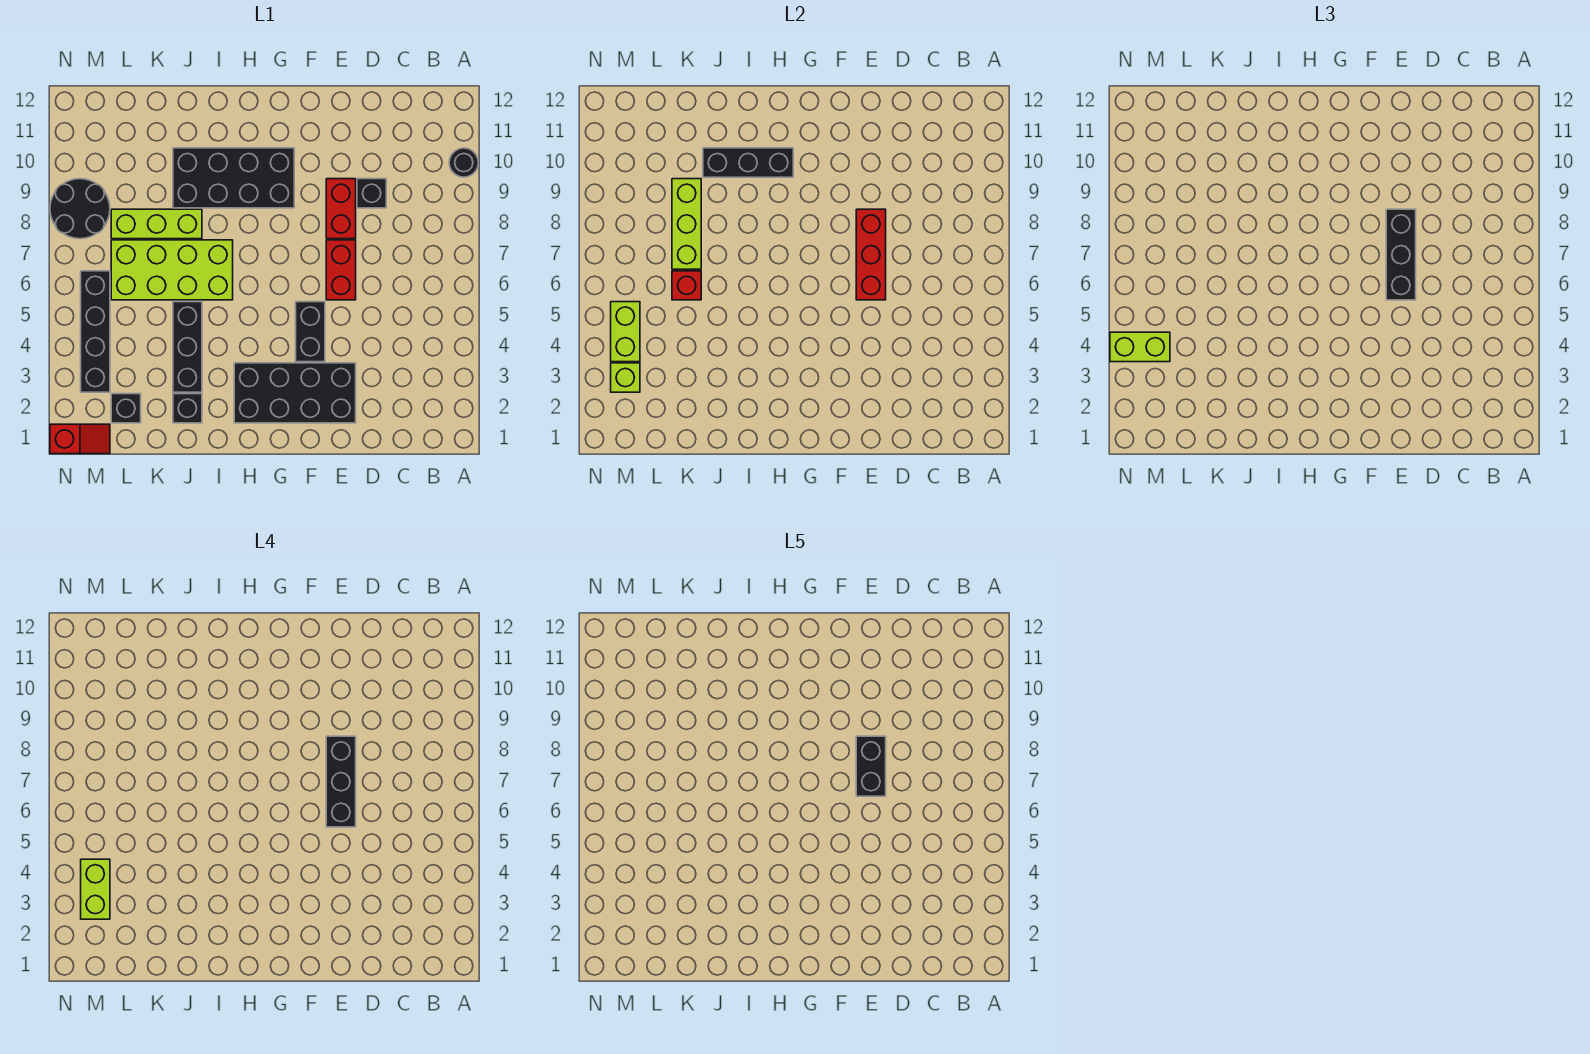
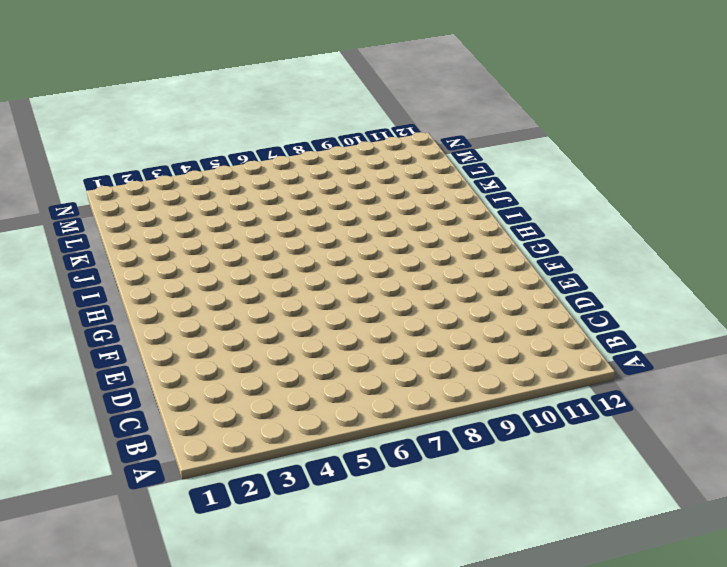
none -> black round brick A10 level 1
none -> black brick D9 level 1
none -> black brick E2:H3 level 1

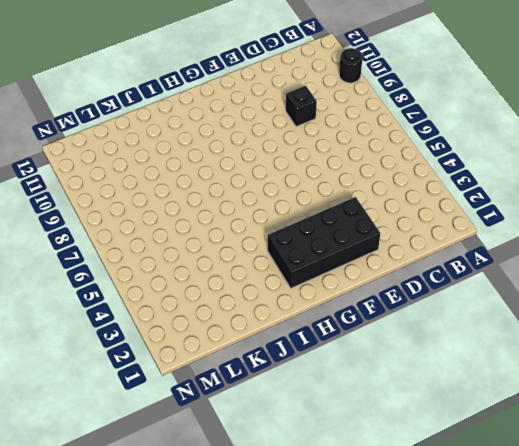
none -> red brick E6:E7 level 1
none -> red brick E8:E9 level 1
none -> black brick F4:F5 level 1

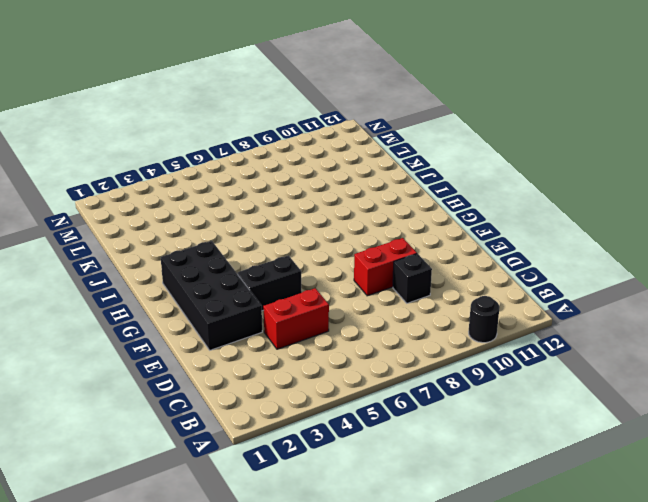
red brick D4:D5 level 1 -> red brick E6:E7 level 1
none -> black brick G9:J10 level 1
none -> lime brick I6:L7 level 1
none -> black brick J2 level 1

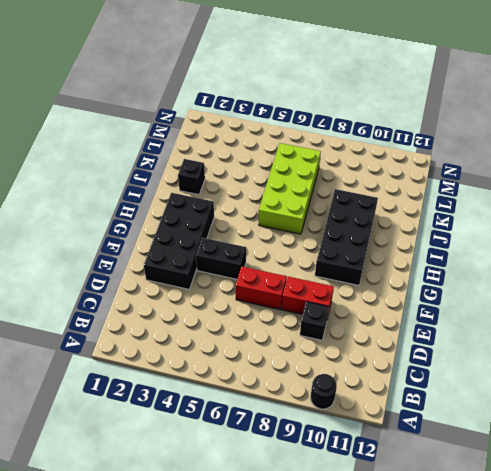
none -> black brick J3:J5 level 1
none -> lime brick J8:L8 level 1
none -> black brick L2 level 1

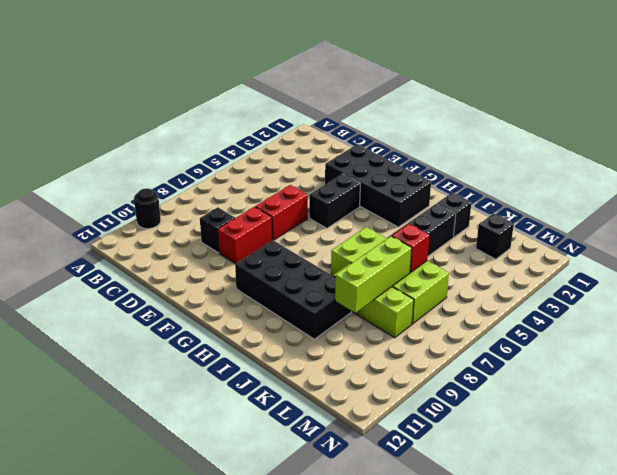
none -> red slope M1:N1 level 1 top N
none -> black brick M3:M6 level 1
none -> black round brick M8:N9 level 1

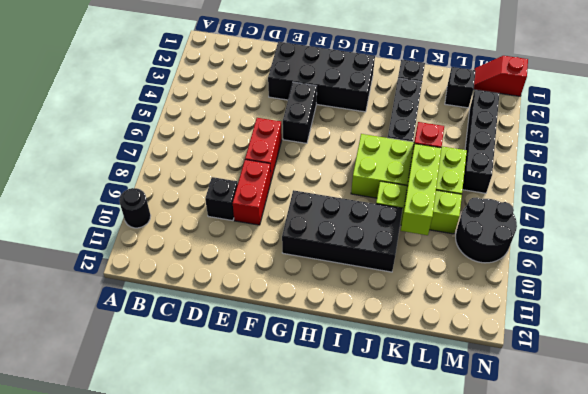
none -> red brick E6:E8 level 2
none -> black brick H10:J10 level 2
none -> lime brick M3 level 2

